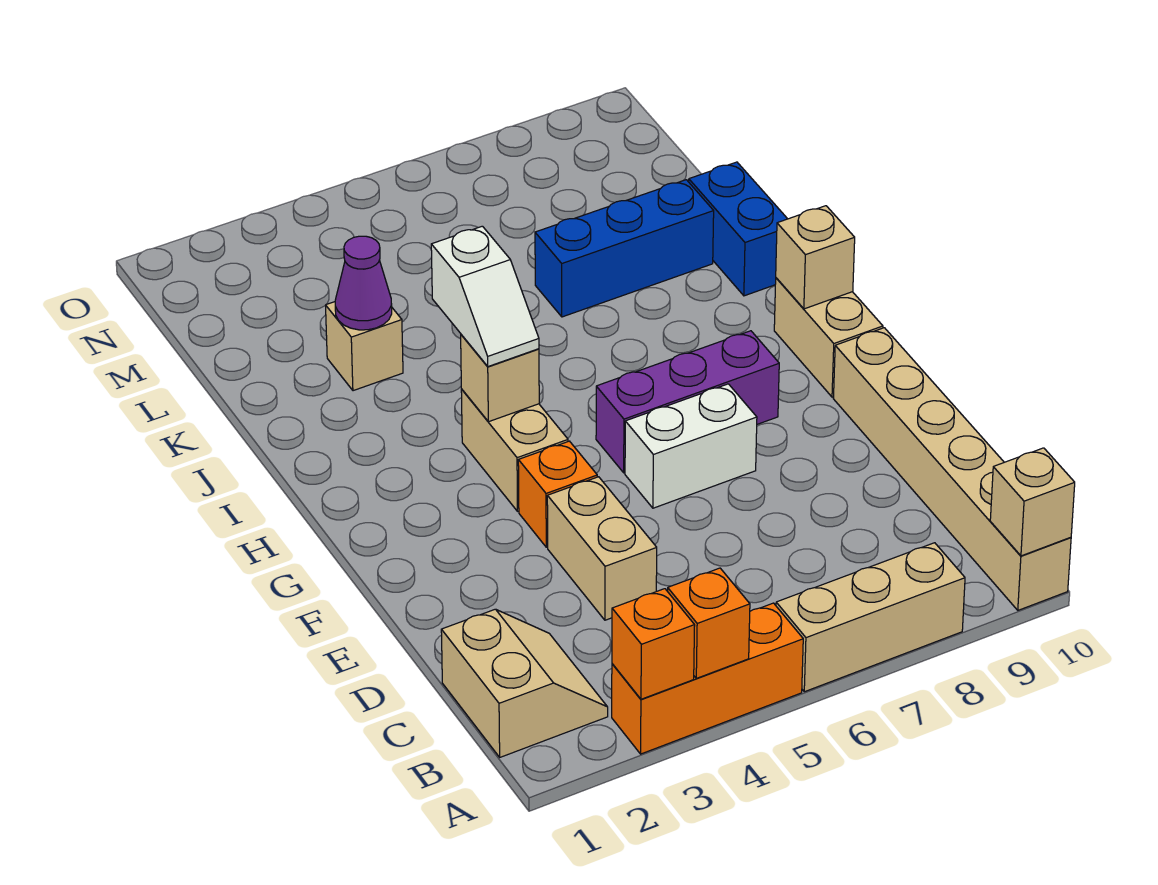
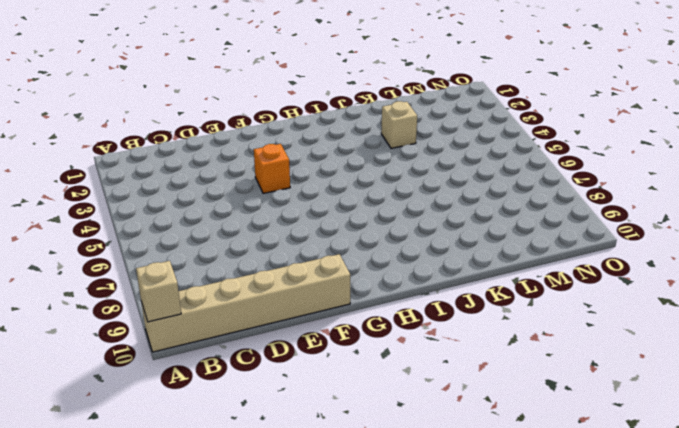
none -> orange brick A3:A5 level 1
none -> tan brick A6:A8 level 1
none -> tan slope B1:C2 level 1 top 1

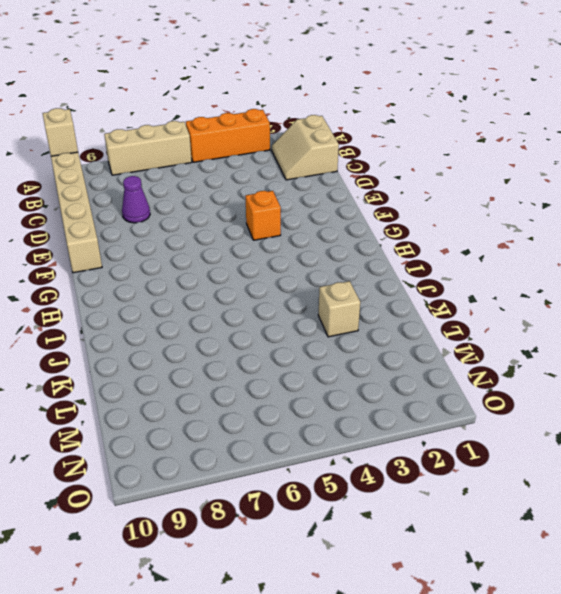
purple cone D8 level 1 -> purple cone K3 level 2
none -> tan brick D4:E4 level 1
none -> white brick F6:F7 level 1
none -> tan brick G4:H4 level 1

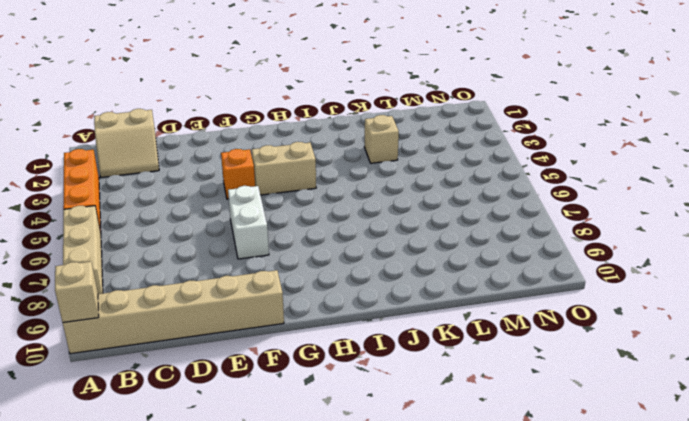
none -> tan brick D4:E4 level 1
none -> purple brick G6:G8 level 1
none -> tan brick G10:H10 level 1

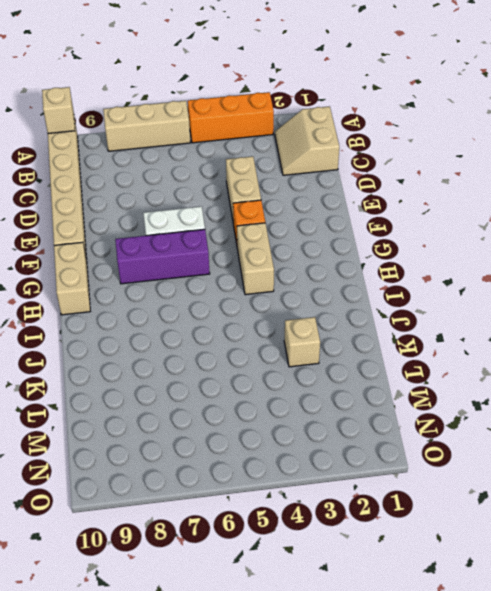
none -> blue brick J10:K10 level 1
none -> blue brick K7:K9 level 1
none -> orange brick A3 level 2

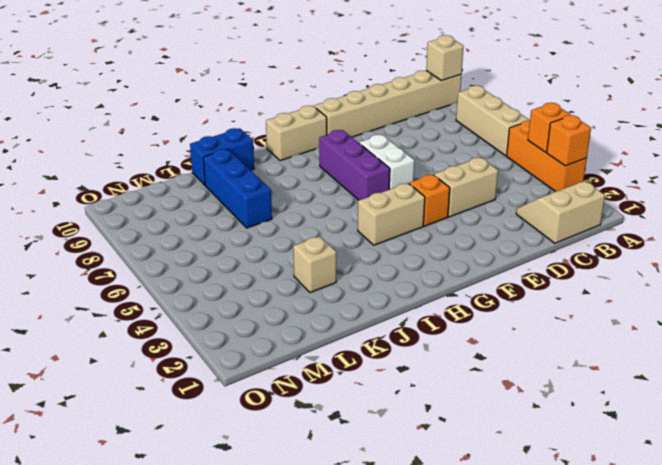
none -> tan brick H4 level 2
none -> tan brick H10 level 2
none -> purple cone K3 level 2

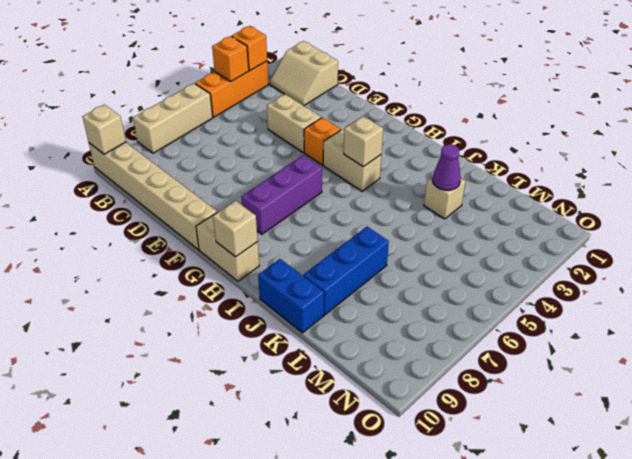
none -> white brick F6:F7 level 1
none -> white slope H4:I4 level 3 top I

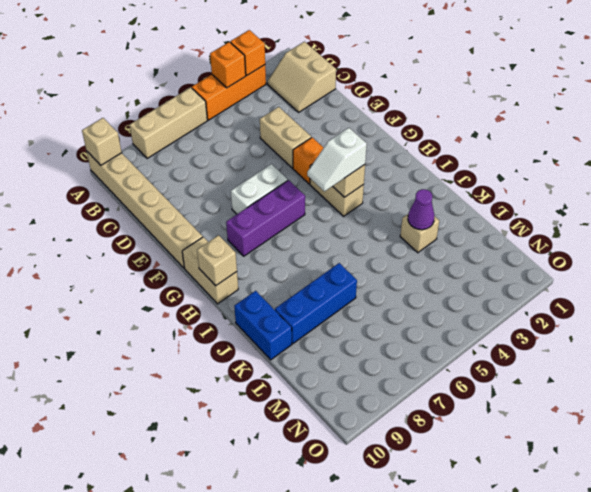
white slope H4:H5 level 3 top 4 -> white slope H4:I4 level 3 top I

